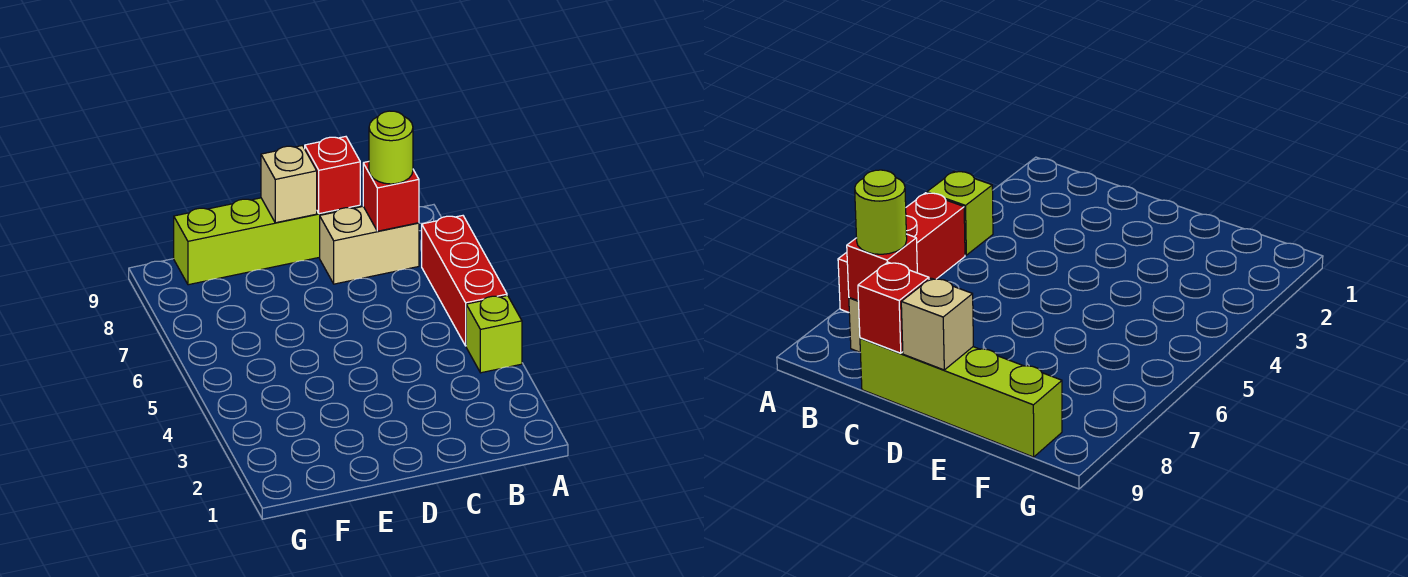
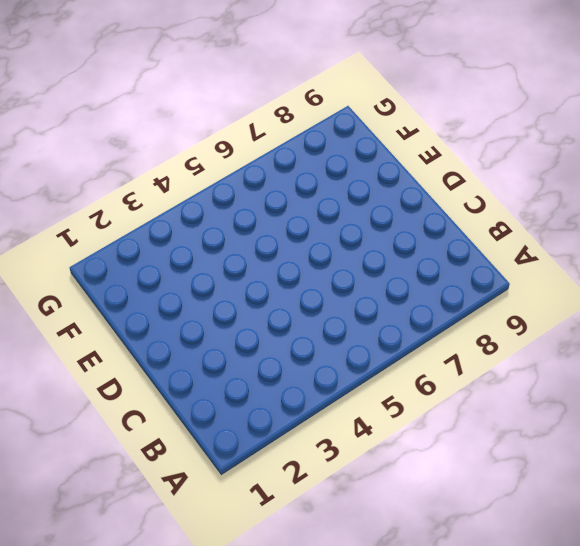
none -> lime brick A4 level 1
none -> red brick A5:A7 level 1

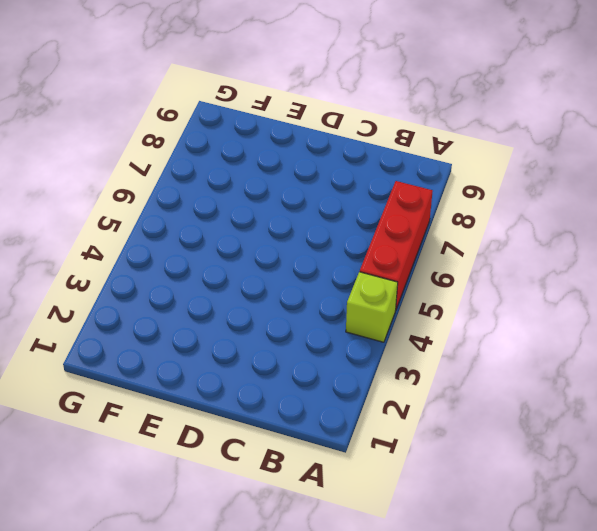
none -> tan brick B8:C8 level 1
none -> lime brick C9:F9 level 1

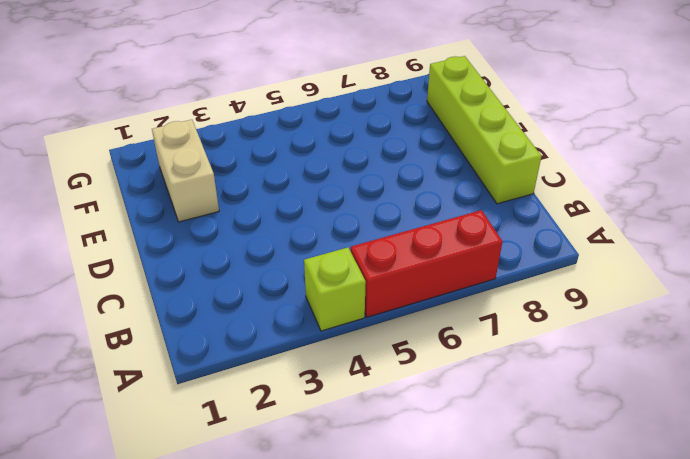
tan brick E2:F2 level 1 -> tan brick B8:C8 level 1
none -> red brick B8 level 2
none -> red brick C9 level 2

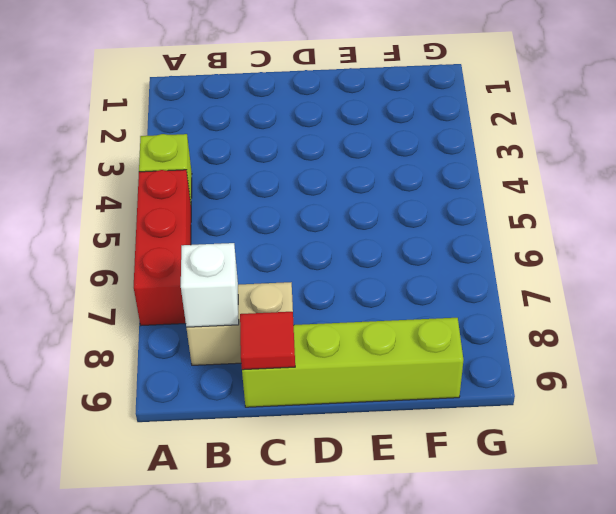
white brick B8 level 2 -> red brick B8 level 2
red tile C9 level 2 -> red brick C9 level 2
none -> tan brick D9 level 2
none -> lime round brick B8 level 3

